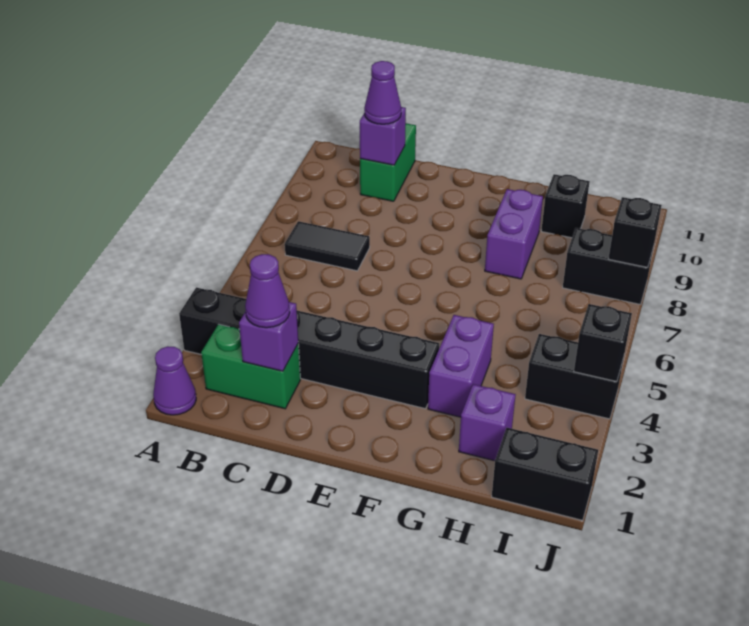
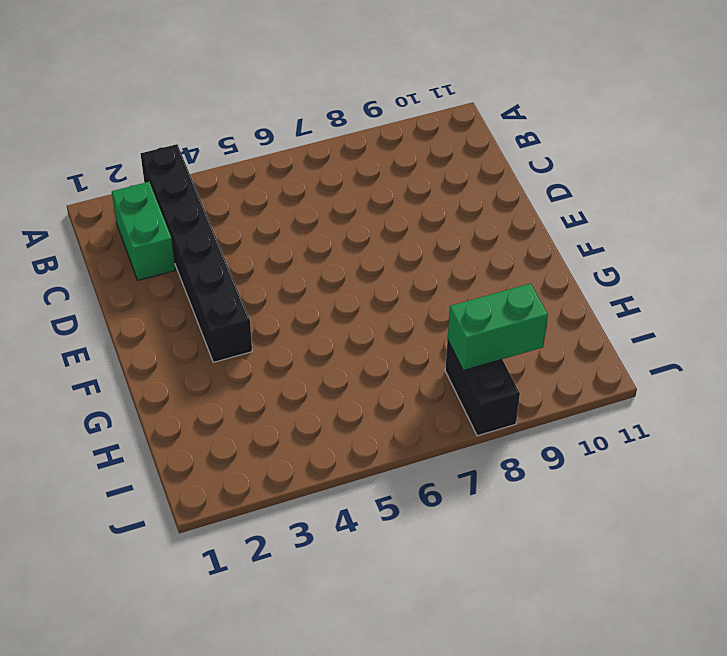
green brick I8:I9 level 2 -> green brick C10:C11 level 1
none -> purple cone A1 level 1
none -> black tile B7:C7 level 1
none -> purple brick G3:G4 level 1

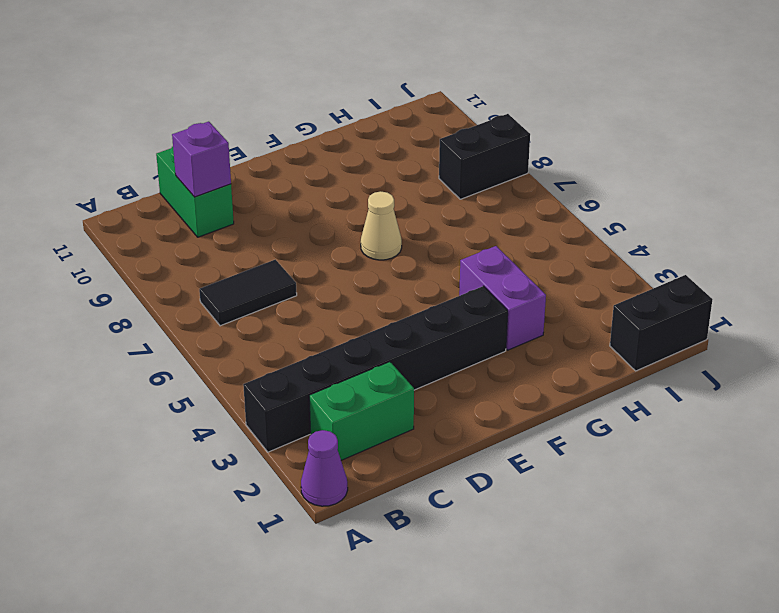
tan cone F7 level 1 -> none
none -> purple brick G8:G9 level 1
none -> purple brick H2 level 1
none -> black brick H10 level 1

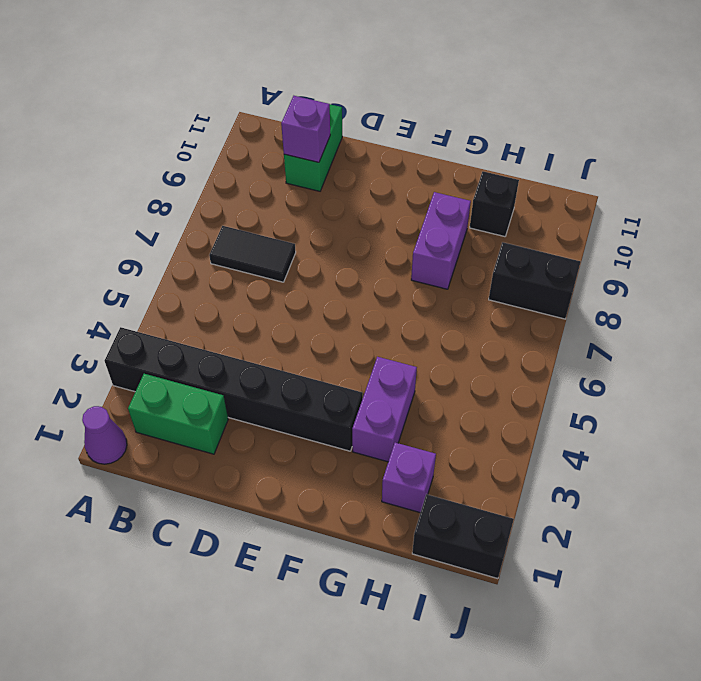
none -> black brick I4:J4 level 1
none -> purple brick C2 level 2
none -> black brick J4 level 2

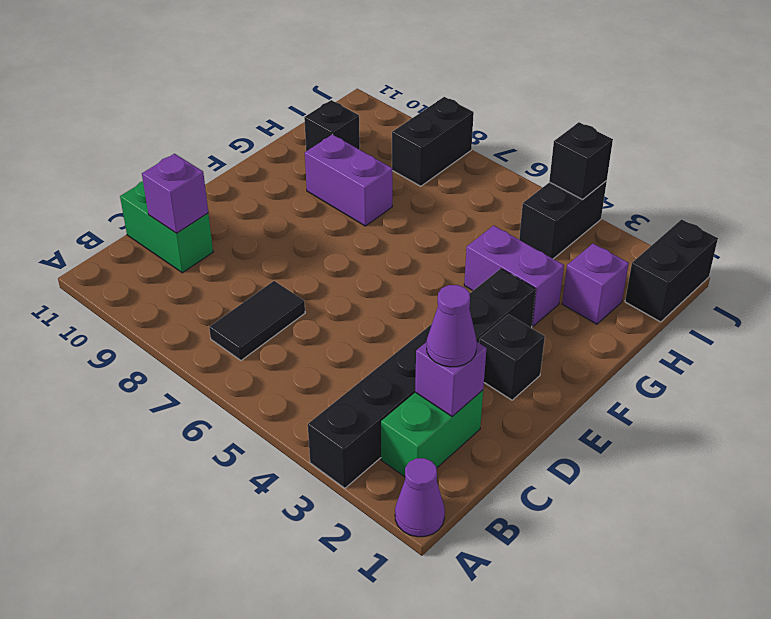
black brick E2 level 1 -> black brick J8 level 2
none -> purple cone C10 level 3

